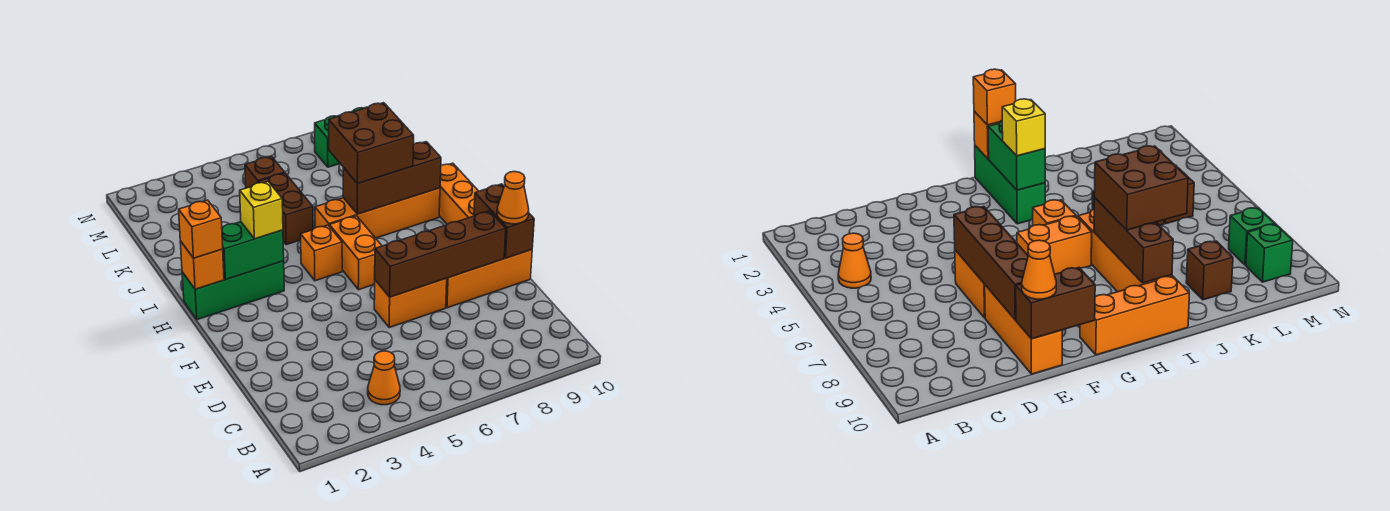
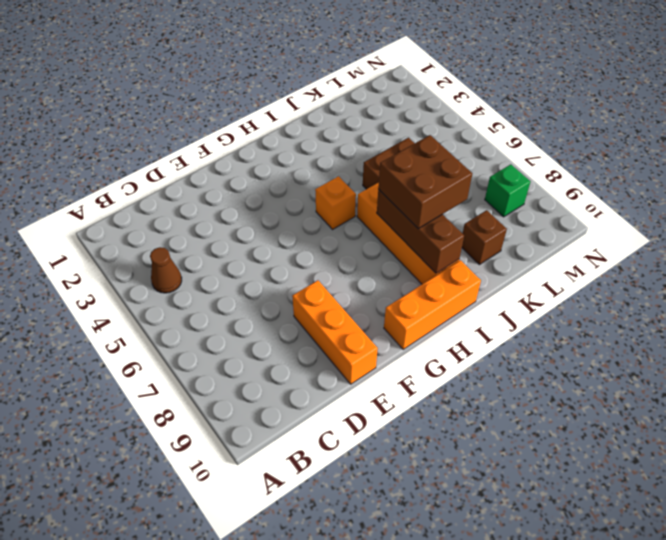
brown cone B4 level 1 -> orange cone B4 level 1
none -> orange brick E6:E7 level 1
none -> orange brick G6:H6 level 1
none -> green brick H1:H3 level 1

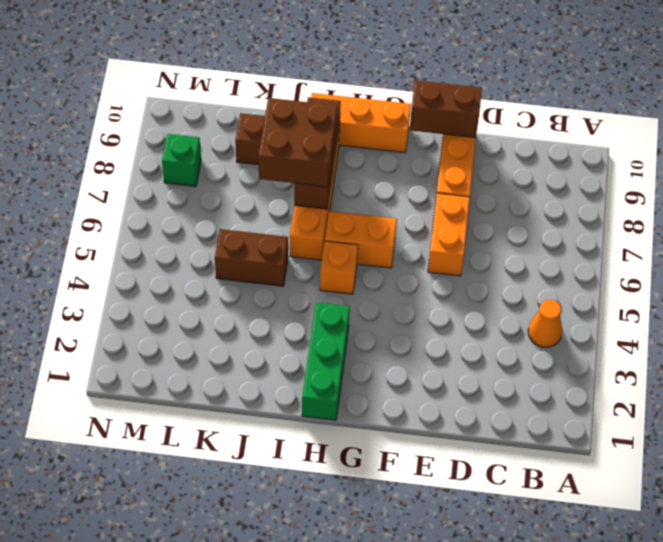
none -> brown brick L5 level 1
none -> green brick M9 level 1
none -> brown brick E6:E9 level 2

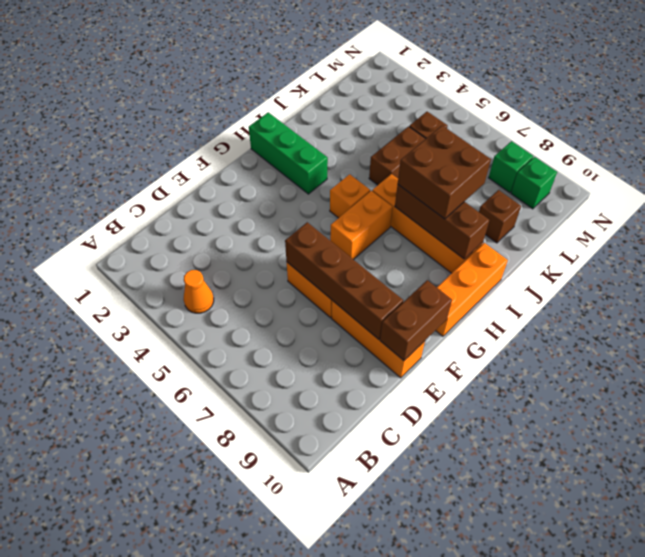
none -> orange brick H1 level 2
none -> green brick H2:H3 level 2
none -> orange cone E10 level 3

